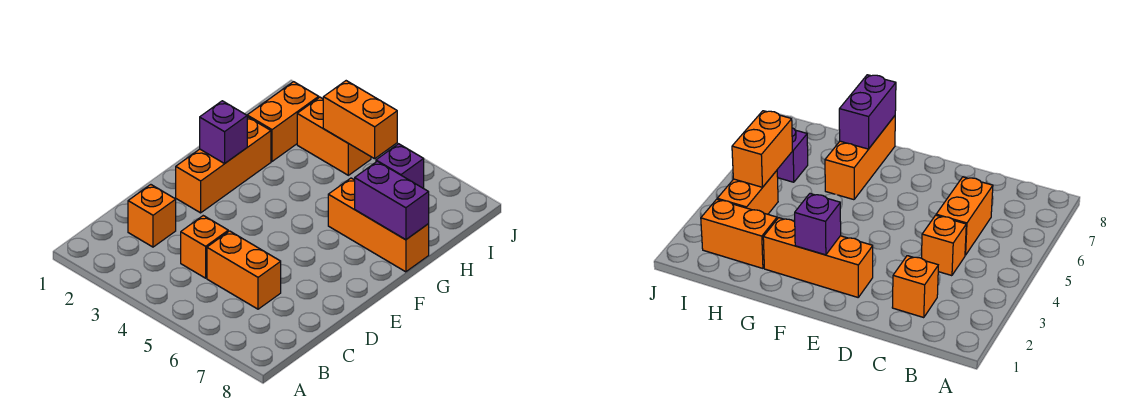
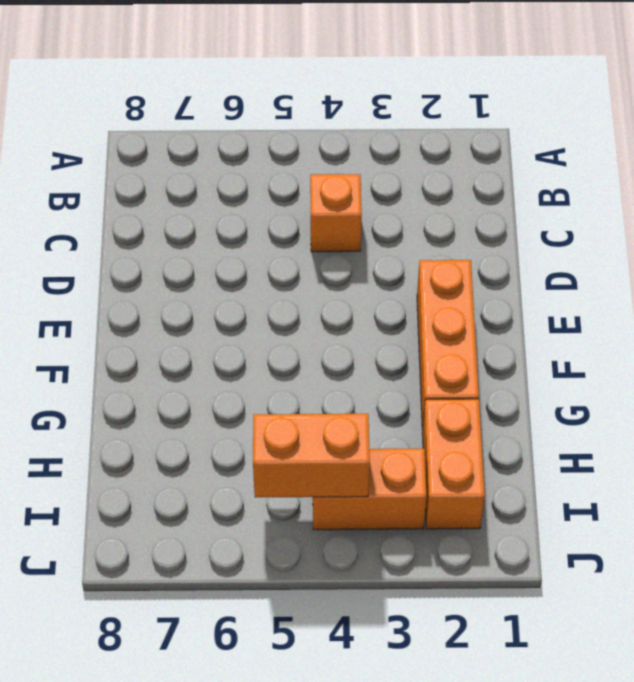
none -> orange brick C2 level 1
none -> orange brick C5:C6 level 1

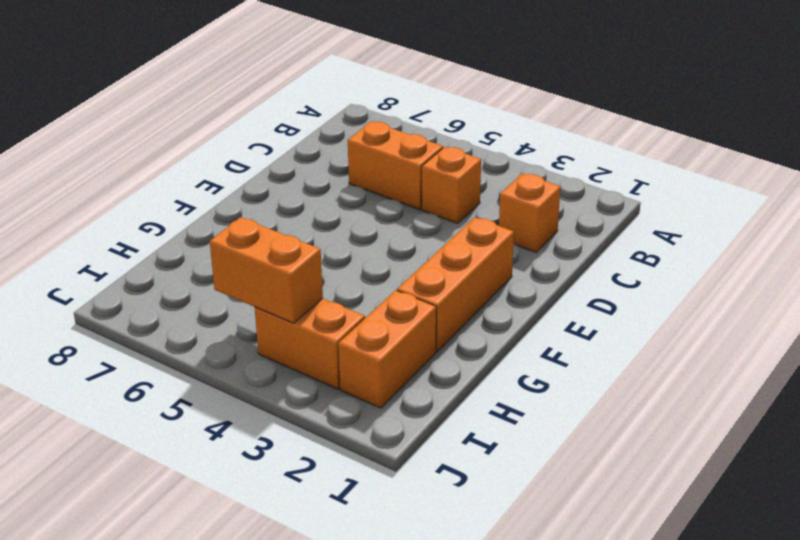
none -> orange brick G6:G8 level 1
none -> purple brick I6 level 1

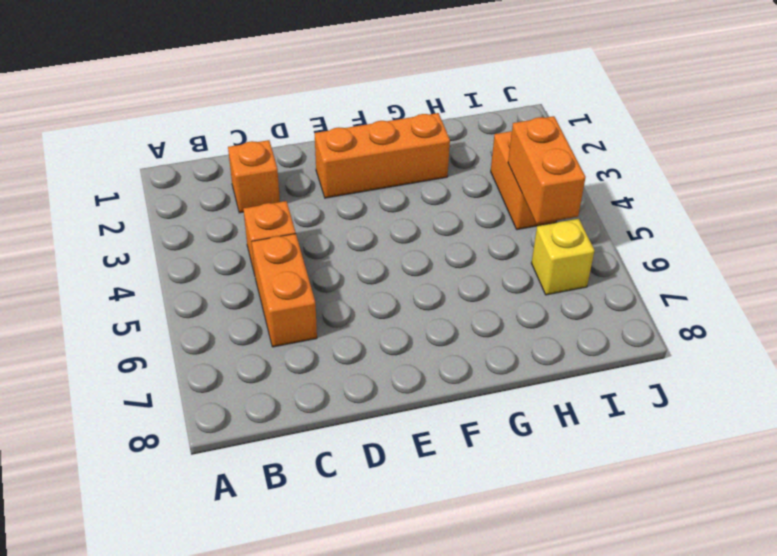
yellow brick I6 level 1 -> purple brick I6 level 1
none -> orange brick G6:G8 level 1
none -> orange brick H2:I2 level 1

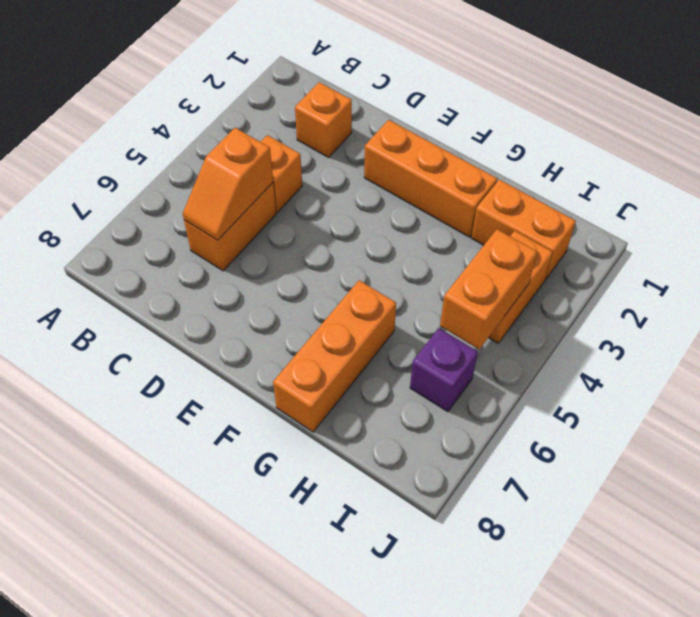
orange slope C5:C6 level 2 top 5 -> none
none -> purple brick F2 level 2
none -> purple brick G7:G8 level 2

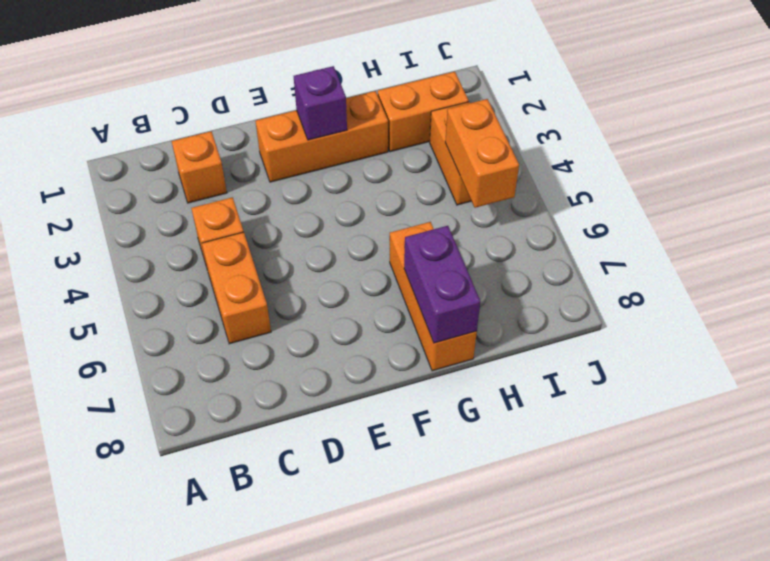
none -> purple brick I6 level 1

